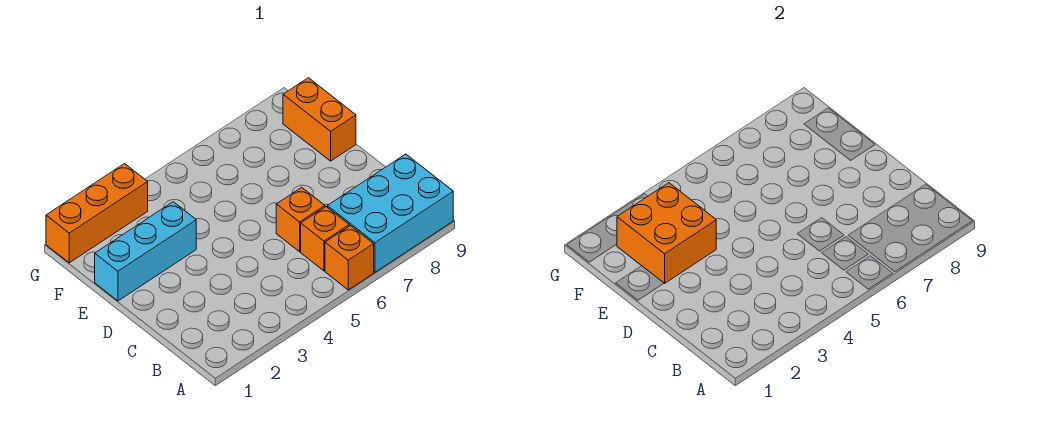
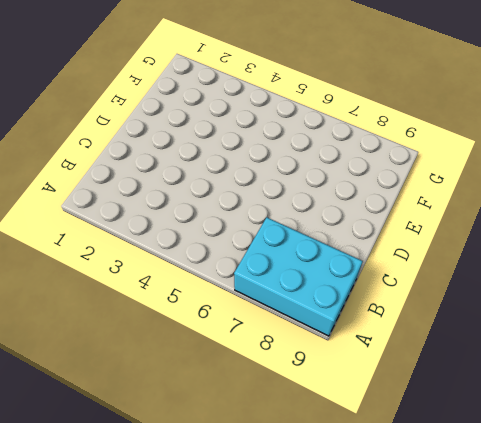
none -> orange brick A6 level 1
none -> orange brick B6 level 1

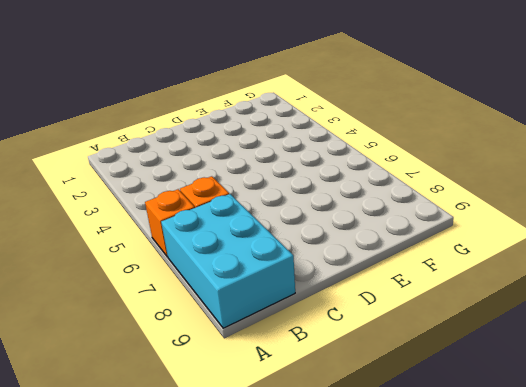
none -> orange brick C6 level 1
none -> cyan brick E1:E3 level 1

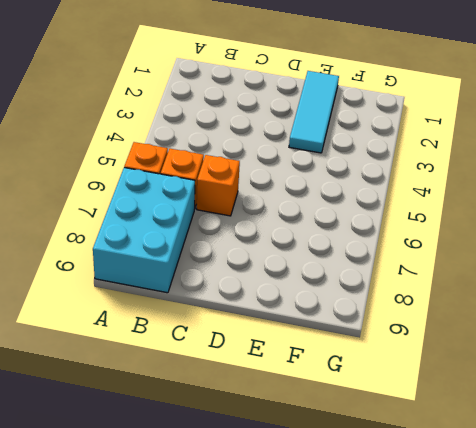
cyan tile E1:E3 level 1 -> cyan brick E1:E3 level 1
none -> orange brick E9:F9 level 1
none -> orange brick G1:G3 level 1

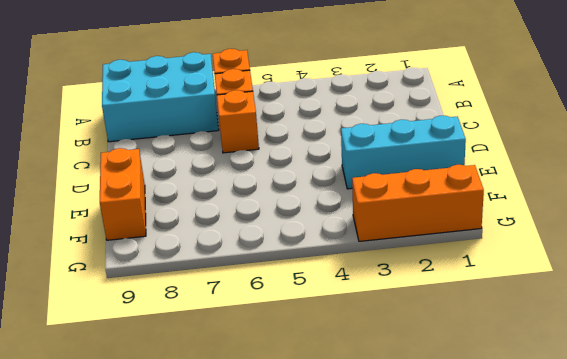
none -> orange brick E2:F3 level 2

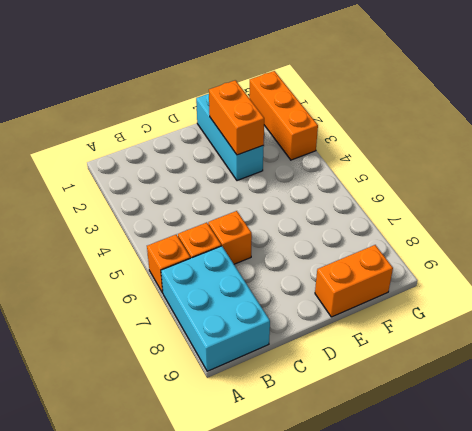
orange brick E2:E3 level 2 -> orange brick E2:F3 level 2

